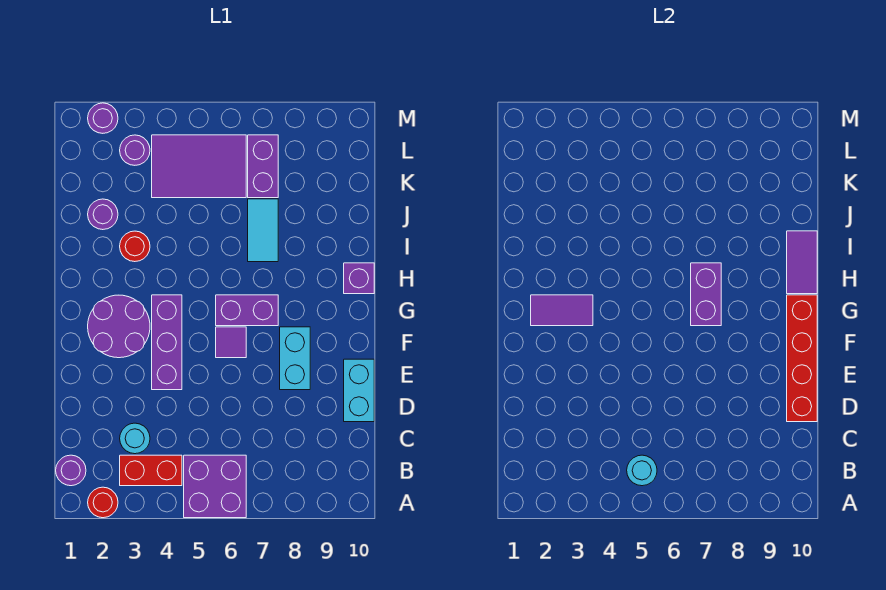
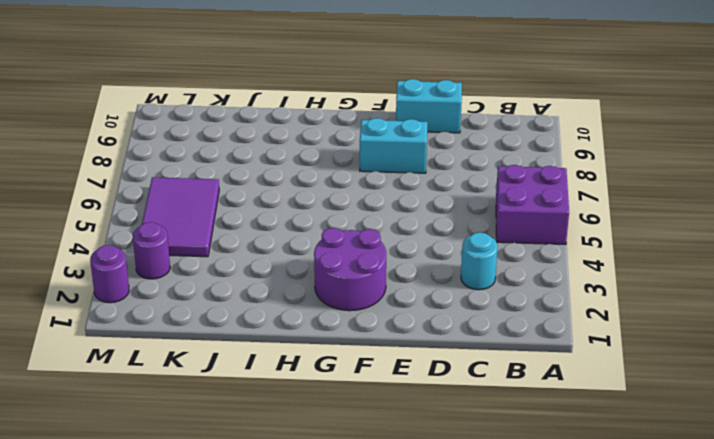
none -> red round brick A2 level 1
none -> purple round brick B1 level 1
none -> red brick B3:B4 level 1

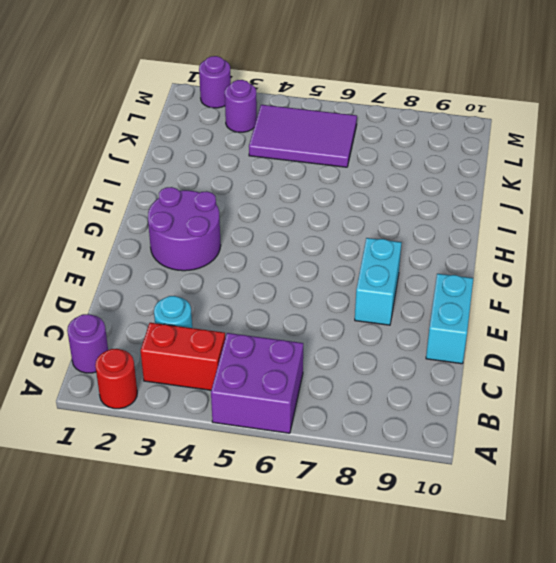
none -> purple brick E4:G4 level 1
none -> purple tile F6 level 1
none -> purple brick G6:G7 level 1

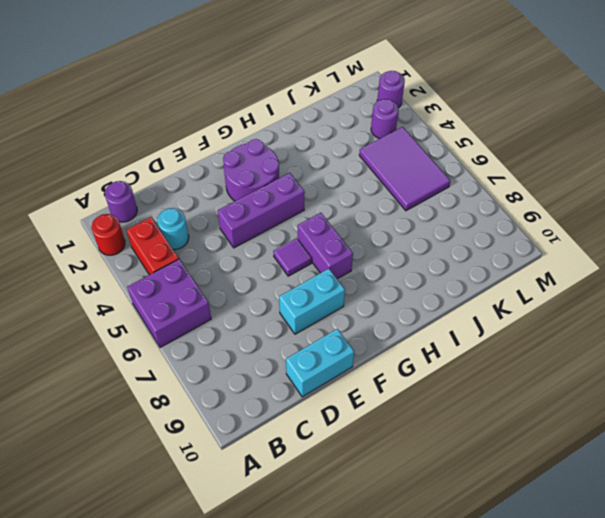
none -> purple brick H10 level 1
none -> red round brick I3 level 1
none -> cyan tile I7:J7 level 1

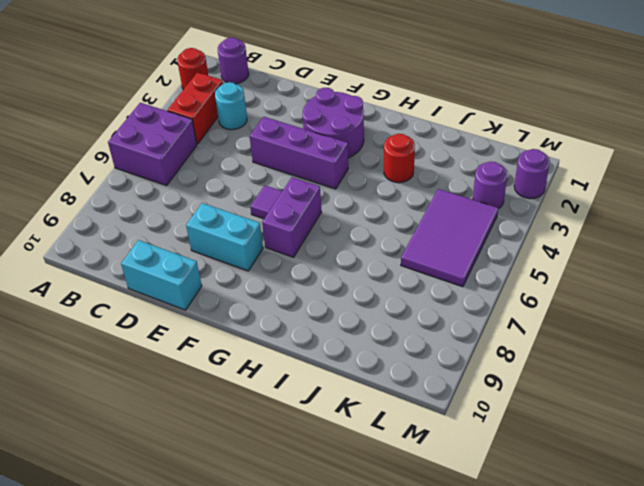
none -> purple brick H10 level 1
none -> cyan tile I7:J7 level 1
none -> purple round brick J2 level 1

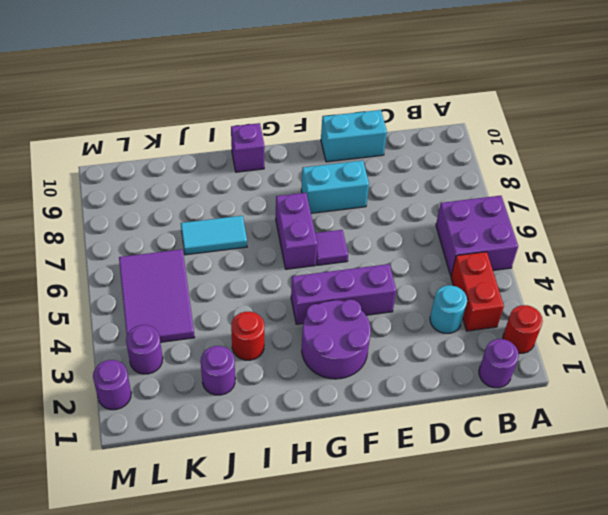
none -> purple brick K7:L7 level 1
none -> cyan round brick B5 level 2
none -> red brick D10:G10 level 2

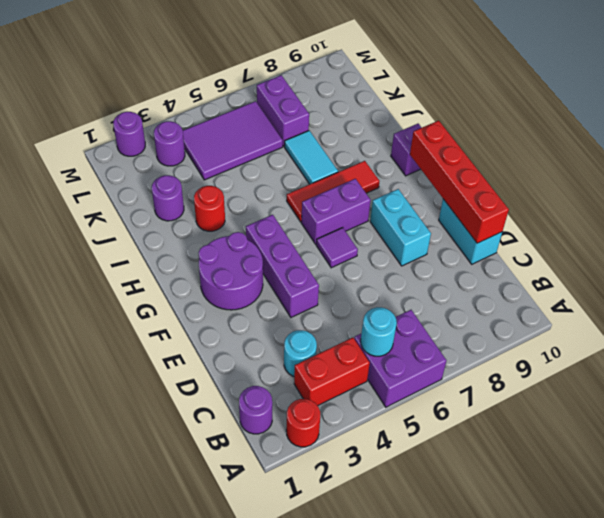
red tile H6:H8 level 1 -> none
none -> purple tile G2:G3 level 2
none -> purple brick G7:H7 level 2
none -> purple tile H10:I10 level 2

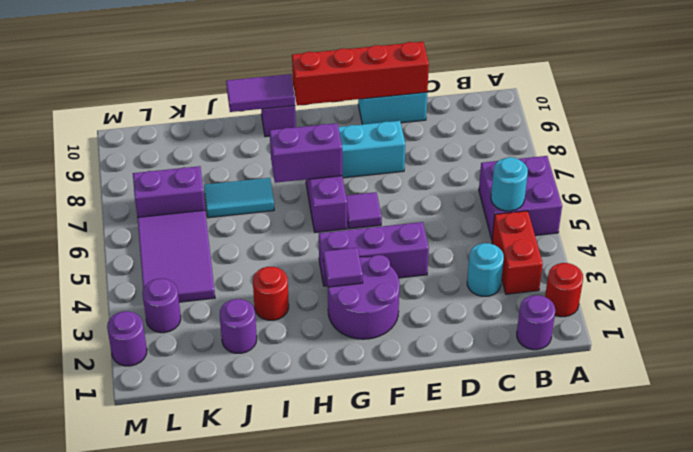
purple tile G3 level 2 -> purple tile G2:G3 level 2

